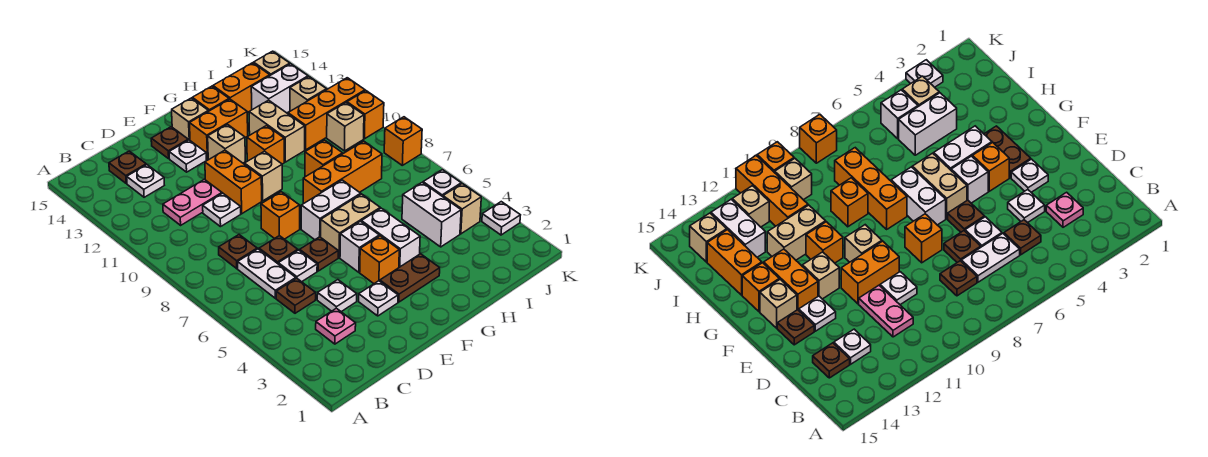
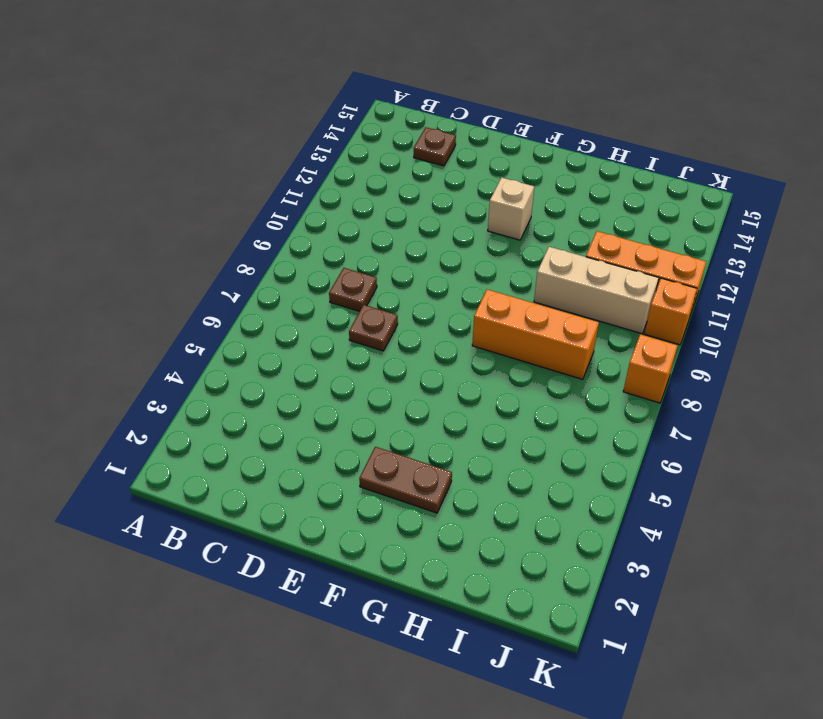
tan brick H10:J10 level 1 -> tan brick J10 level 1
none -> pink plate C3 level 1
none -> brown plate C5 level 1
none -> white plate C6:C7 level 1
none -> pink plate C11:D11 level 1

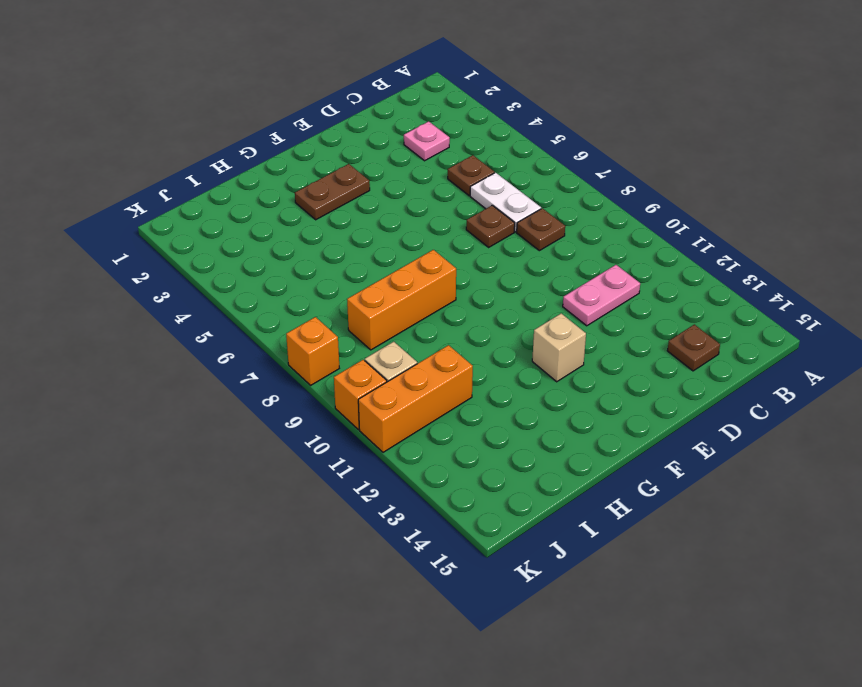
none -> white plate C13 level 1
none -> white plate D4 level 1
none -> white plate D6 level 1
none -> white plate D10 level 1

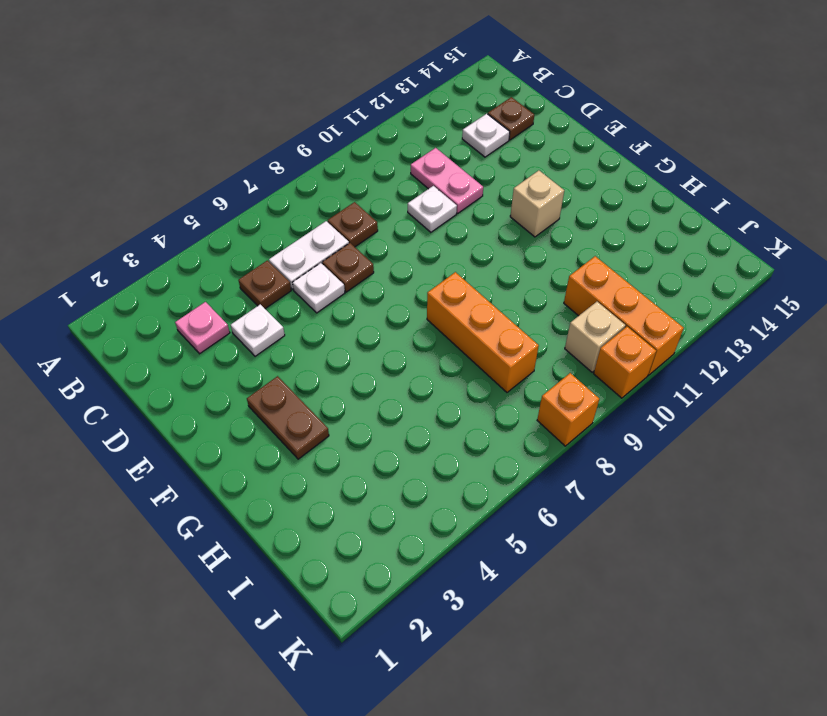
none -> white plate E3 level 1
none -> brown plate E6 level 1
none -> orange brick E8 level 1
none -> orange brick E10:E11 level 1

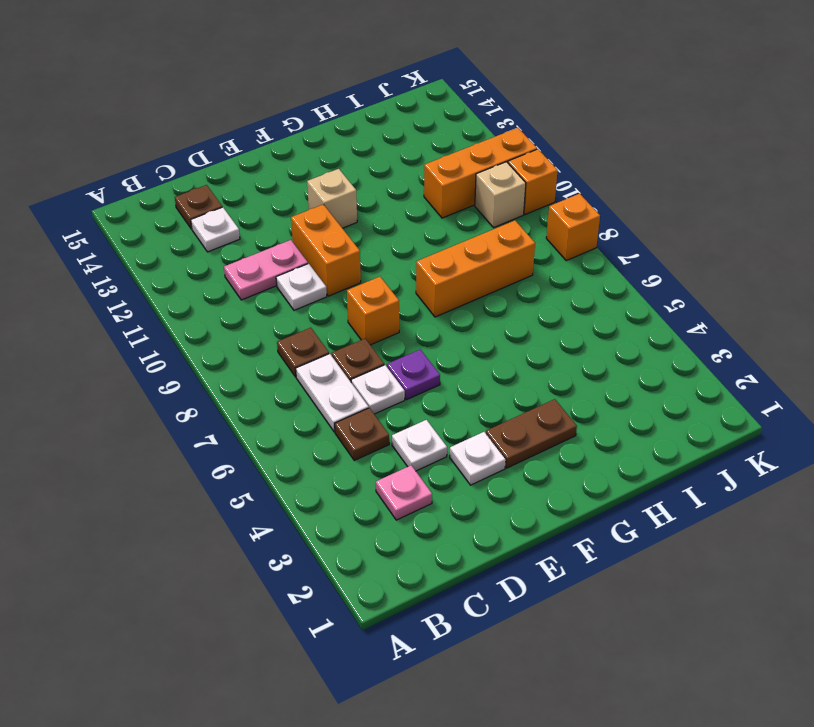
purple plate E6 level 1 -> brown plate E6 level 1
none -> white plate E13 level 1
none -> brown plate E14 level 1
none -> orange brick F4 level 1
none -> white brick F5 level 1

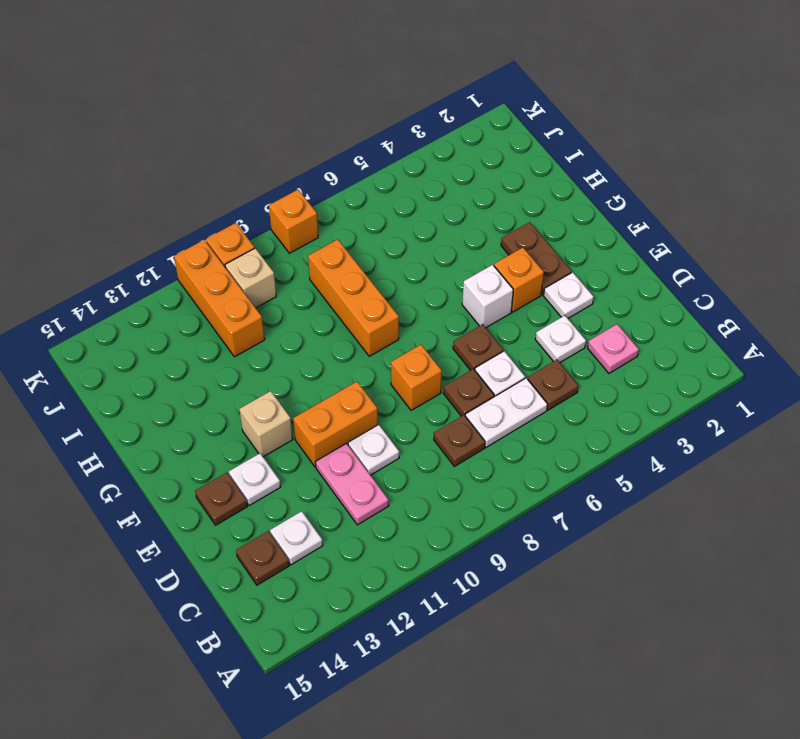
none -> tan brick F6:G6 level 1
none -> white brick F7:G7 level 1
none -> tan brick F10 level 1
none -> orange brick F13:G13 level 1

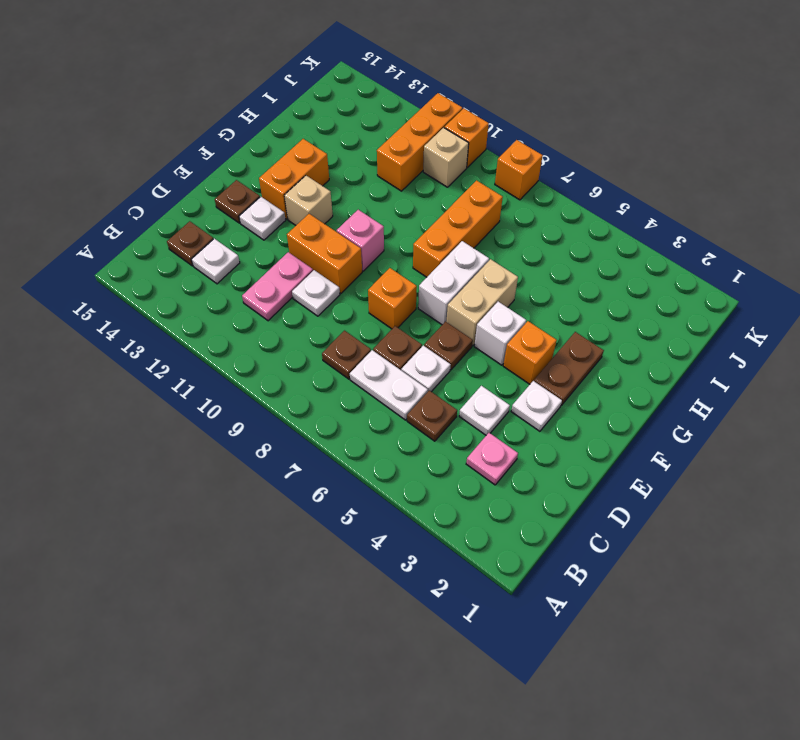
pink brick F10 level 1 -> tan brick F10 level 1
none -> tan brick F14 level 1
none -> white brick G4:G5 level 1
none -> orange brick G11 level 1
none -> orange brick G14 level 1

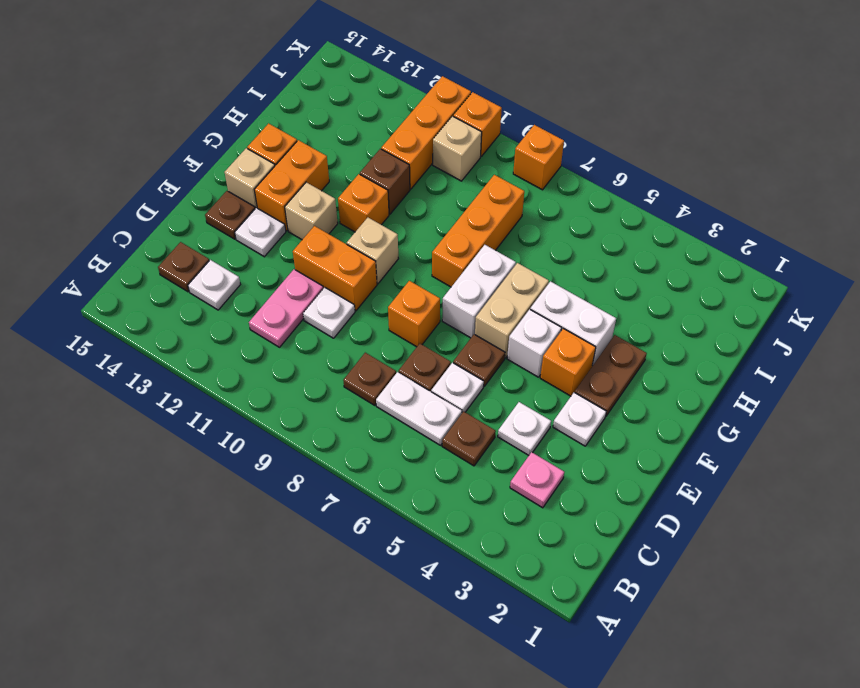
brown brick H11 level 1 -> tan brick H11:H12 level 1
none -> orange brick H9 level 1
none -> orange brick H14:I14 level 1
none -> white brick I4:I5 level 1
none -> white brick I13:J13 level 1

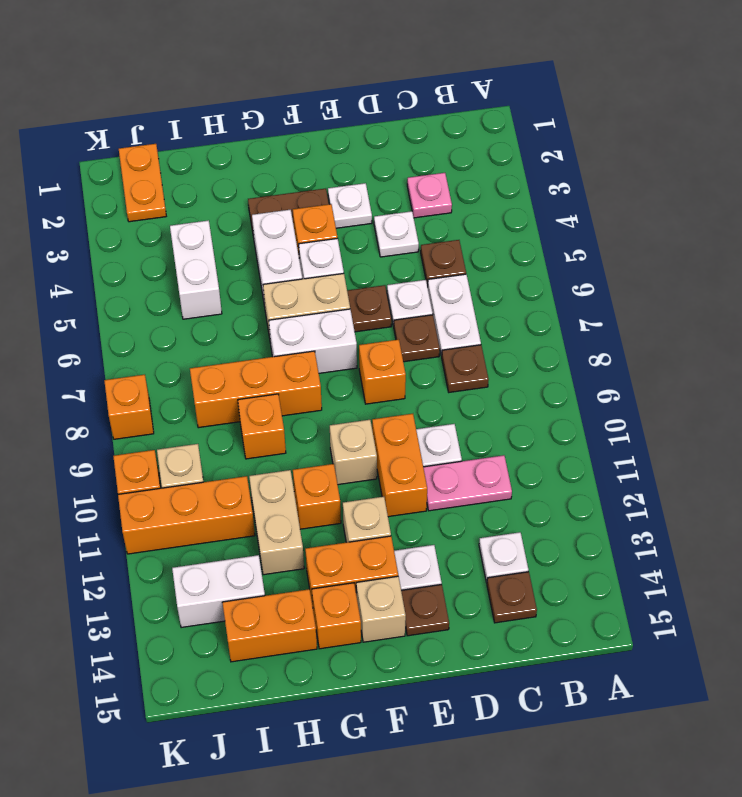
orange plate J1:J2 level 1 -> none
none -> tan brick J4 level 1
none -> white brick J5 level 1
none -> tan brick J12 level 1
none -> tan brick J14 level 1

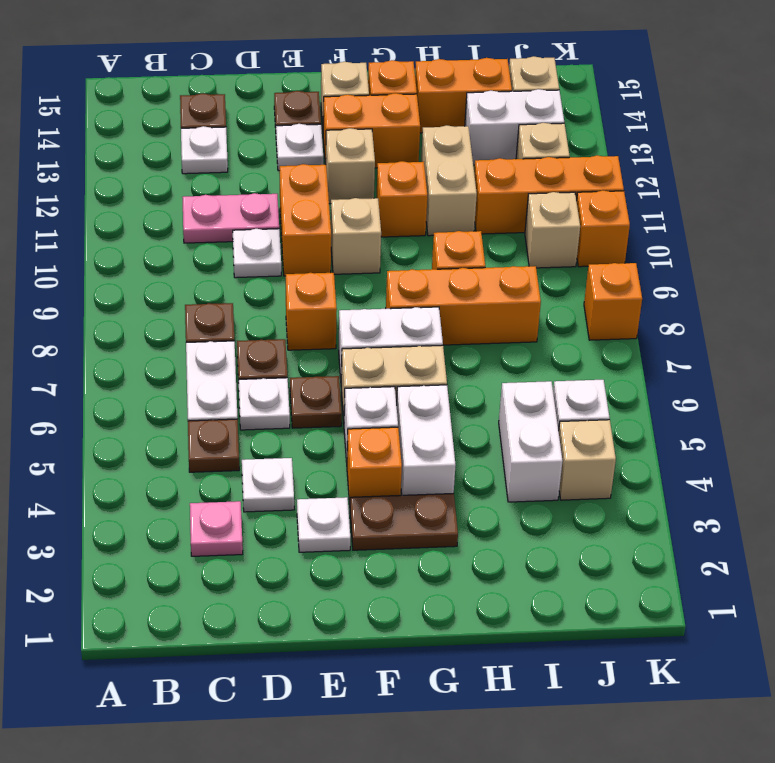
none -> white plate K3 level 1

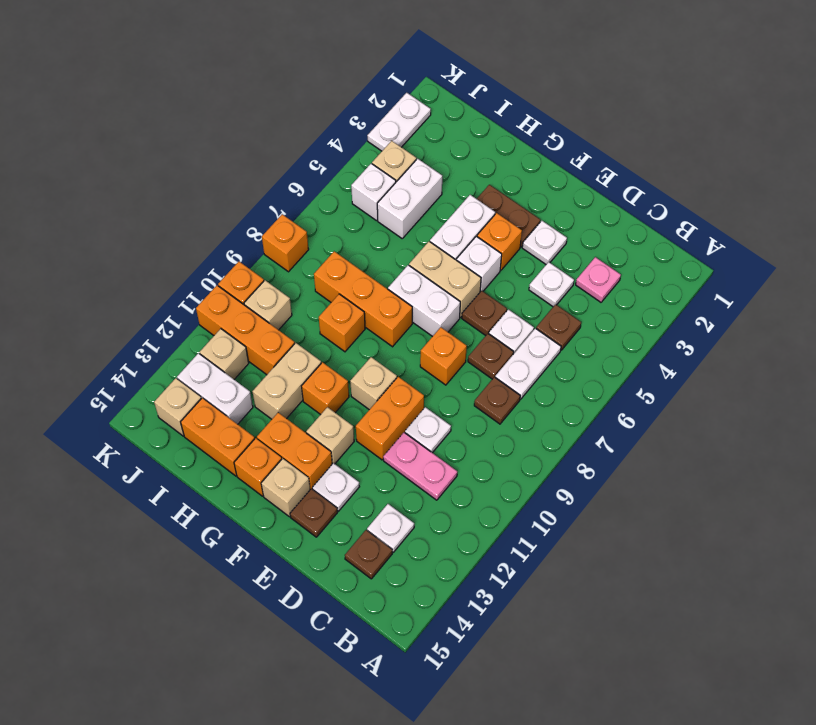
white plate K2:K3 level 1 -> white plate K3 level 1

